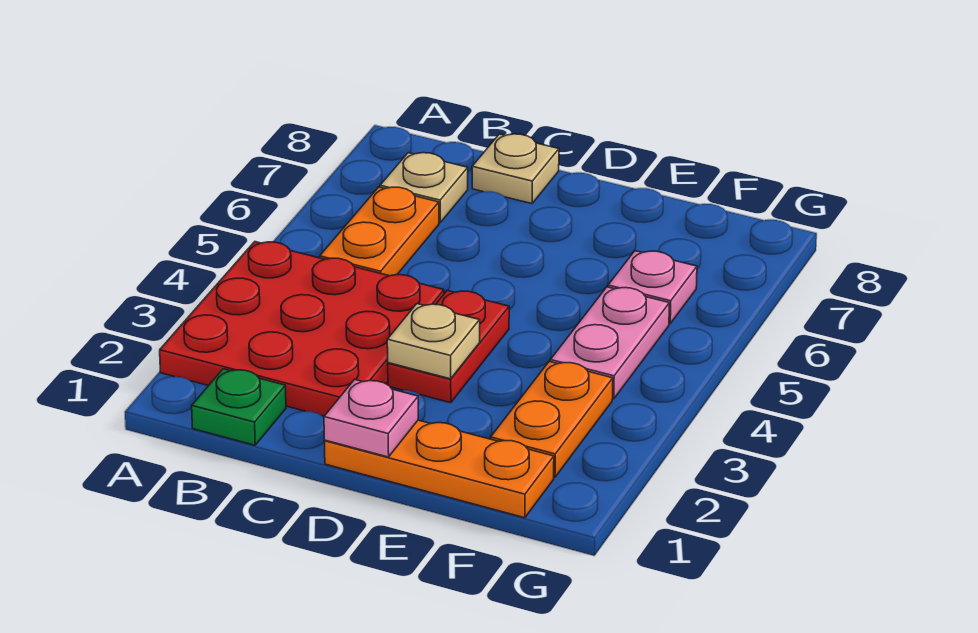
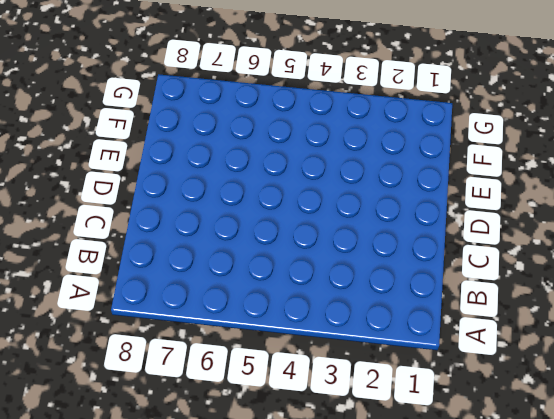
none -> red plate A2:C4 level 1
none -> green plate B1 level 1
none -> orange plate B5:B6 level 1

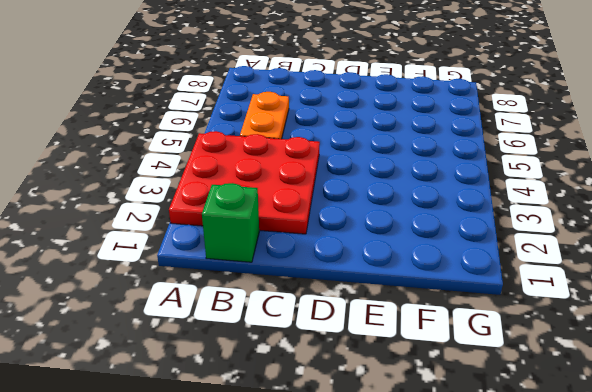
green brick B1 level 1 -> green plate B1 level 1
none -> tan plate B7 level 1
none -> tan plate C8 level 1
none -> orange plate D1:F1 level 1

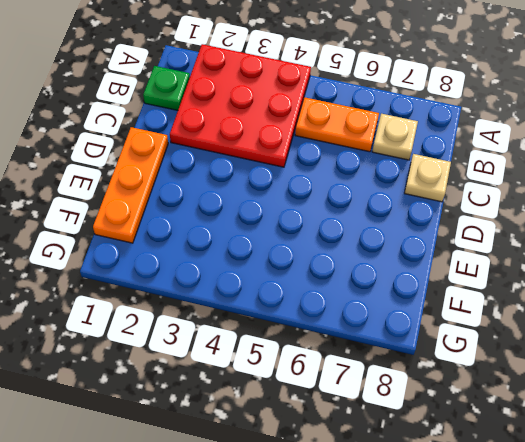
none -> red plate D3:D4 level 1
none -> orange plate F2:F3 level 1
none -> pink plate F4:F5 level 1

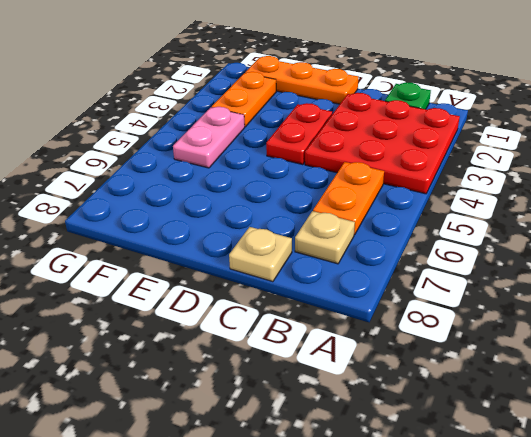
none -> pink plate F6 level 1
none -> pink plate D1 level 2
none -> tan plate D3 level 2

